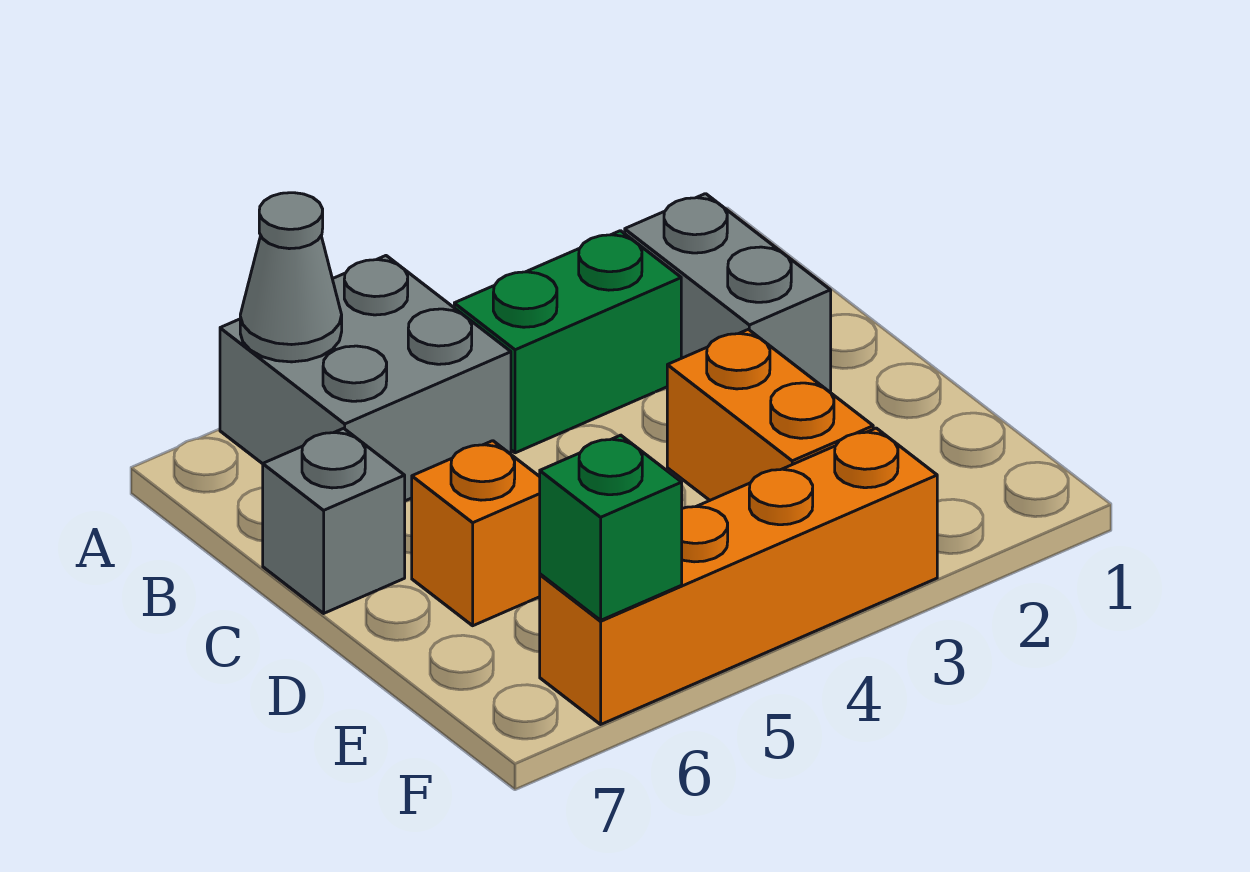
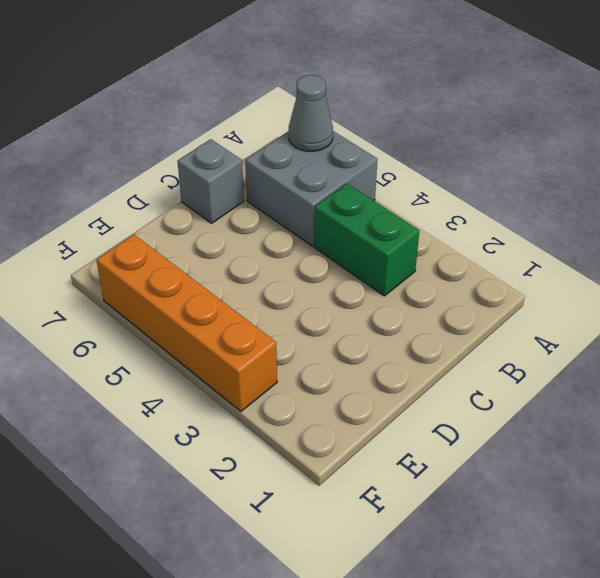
none -> grey brick B2:C2 level 1
none -> orange brick D3:E3 level 1

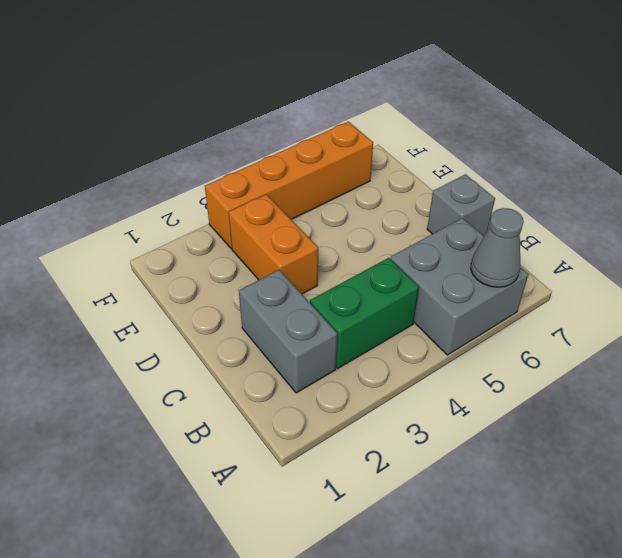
none -> orange brick D6 level 1
none -> green brick F6 level 2

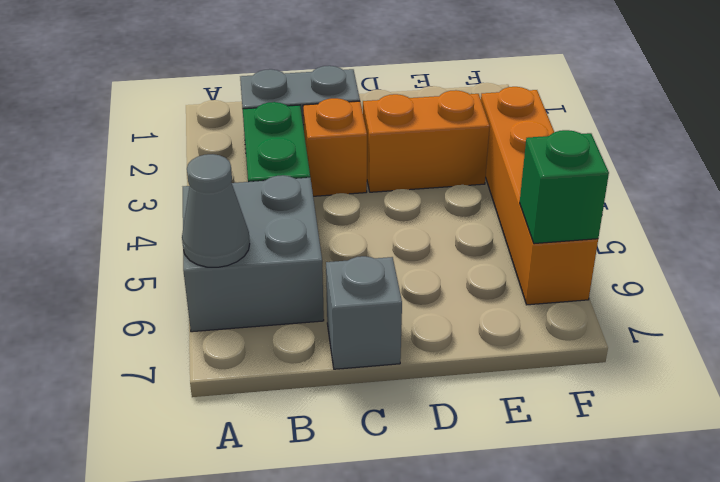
orange brick C3 level 1 -> orange brick D6 level 1

